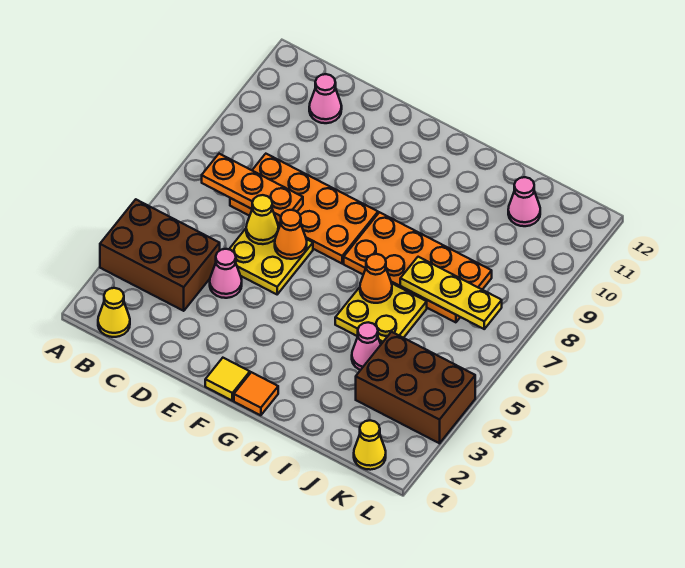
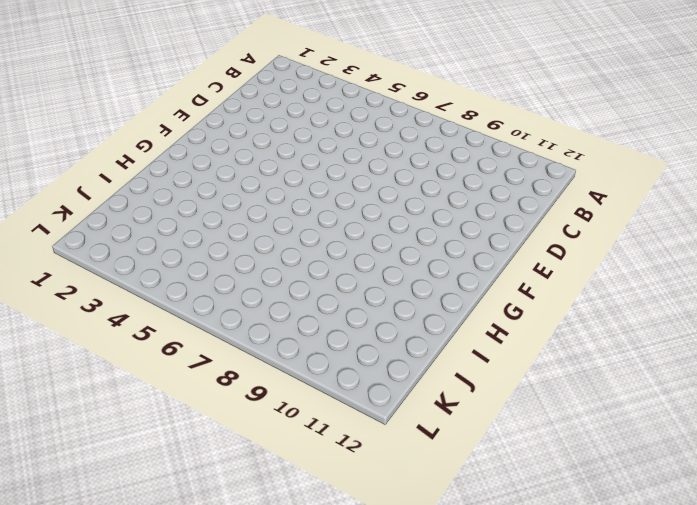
none -> brown brick A3:C4 level 1
none -> yellow cone B1 level 1
none -> orange plate C7:F8 level 1

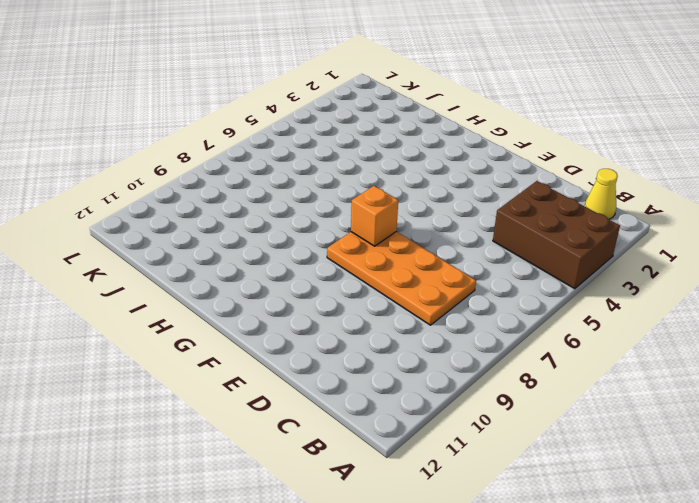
orange brick F7 level 2 -> none
none -> pink cone C11 level 1
none -> pink cone D4 level 1
none -> yellow plate D5:E6 level 1

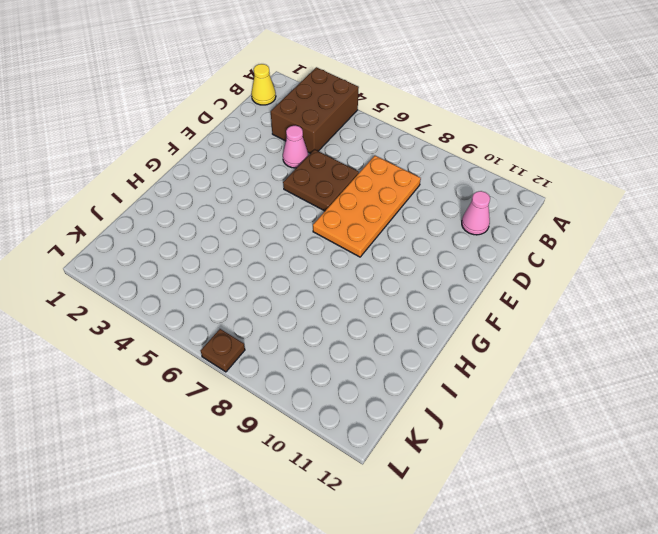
brown plate D5:E6 level 1 -> yellow plate D5:E6 level 1
brown plate L7 level 1 -> none
none -> yellow tile F1 level 1
none -> orange tile G1 level 1
none -> orange plate G7:J8 level 1

